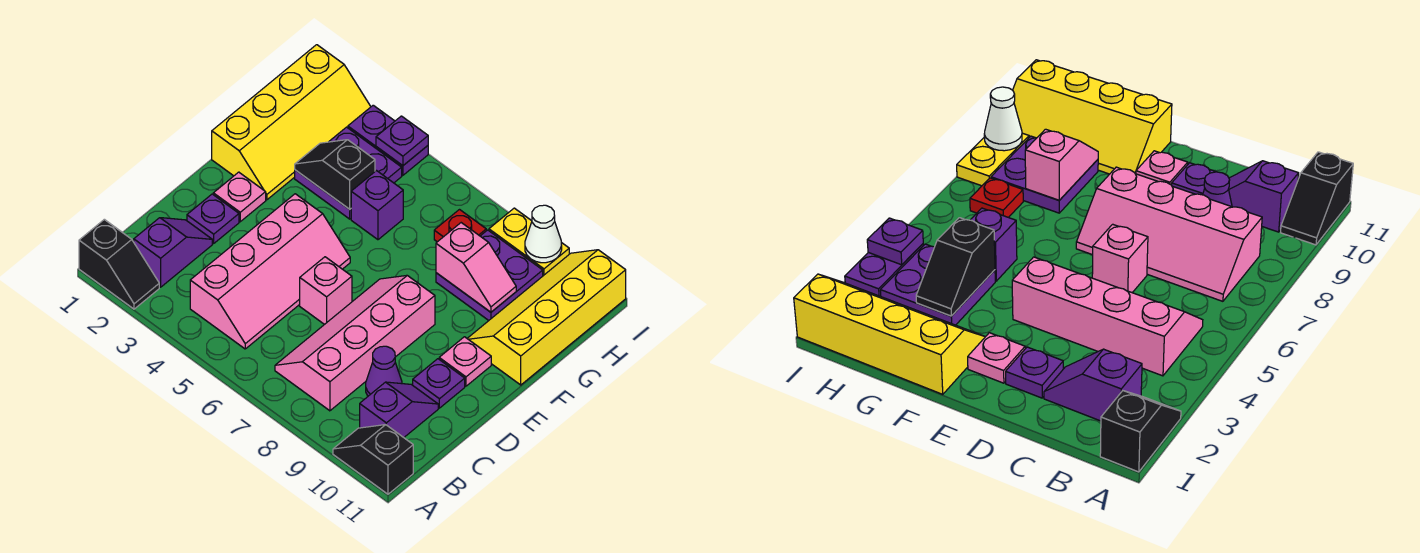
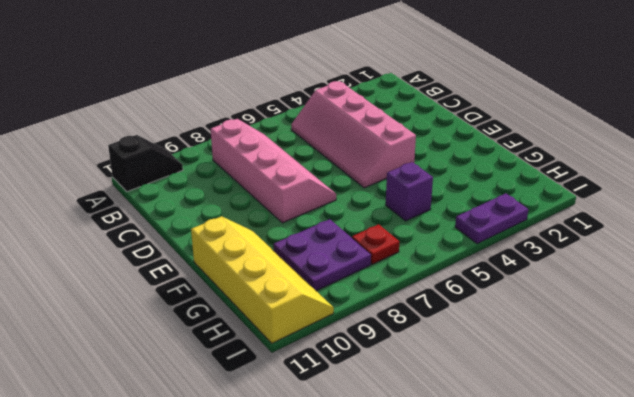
none -> black slope A1:A2 level 1 top 1
none -> purple slope B2:C2 level 1 top B
none -> purple slope B10:C10 level 1 top B

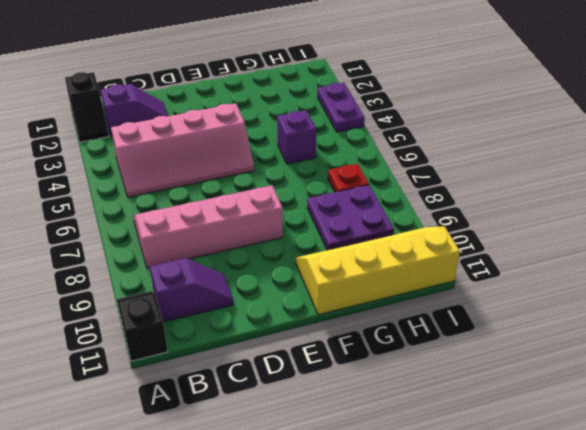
none -> purple cone C9 level 1
none -> purple plate D2 level 1
none -> pink brick D6 level 1

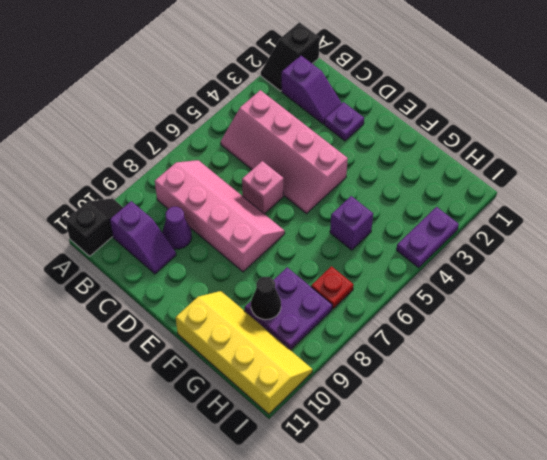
black cone G9 level 2 -> pink slope G8:G9 level 2 top 8
none -> purple plate D10 level 1
none -> pink plate E2 level 1
none -> pink plate E10 level 1

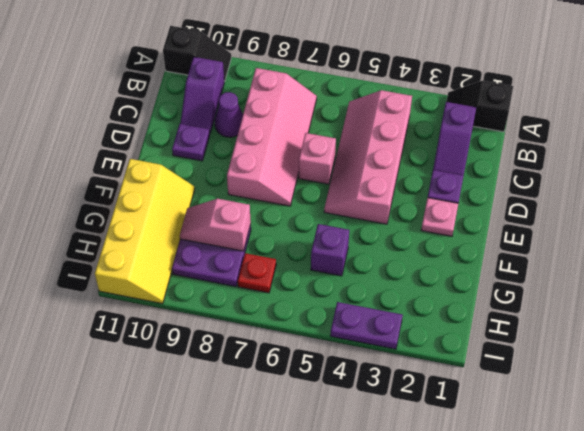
none -> pink plate E10 level 1
none -> yellow slope F1:I2 level 1 top 1
none -> purple plate G3:H4 level 1

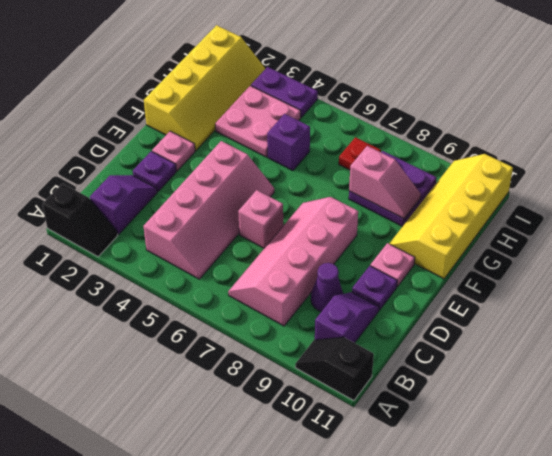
pink plate G3:H4 level 1 -> purple plate G3:H4 level 1
none -> yellow plate I8:I9 level 1
none -> black slope G3:G4 level 2 top 4
none -> purple plate I4 level 2

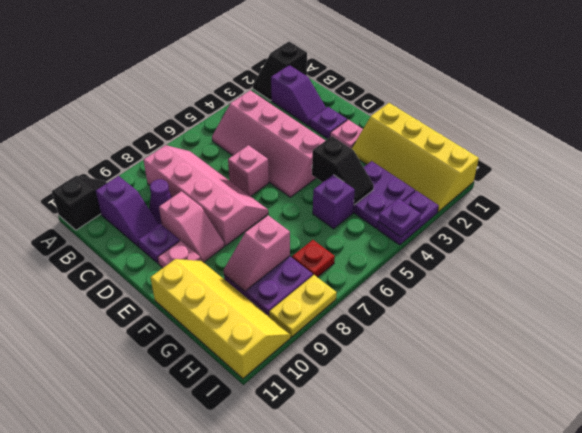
pink slope D9:E9 level 1 top D -> none
black slope F4:G4 level 2 top F -> black slope G3:G4 level 2 top 4
none -> white cone I9 level 2

